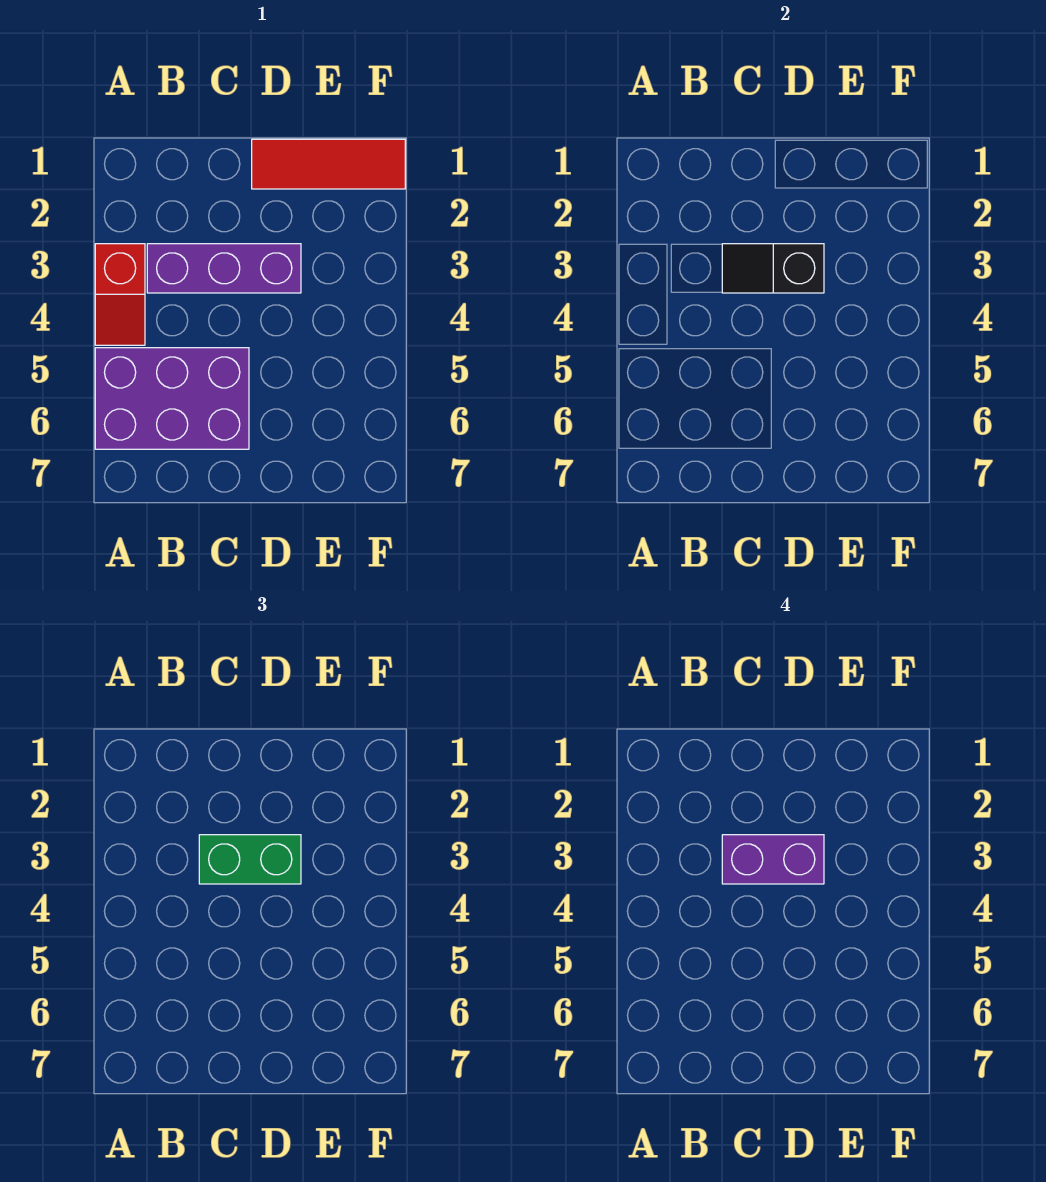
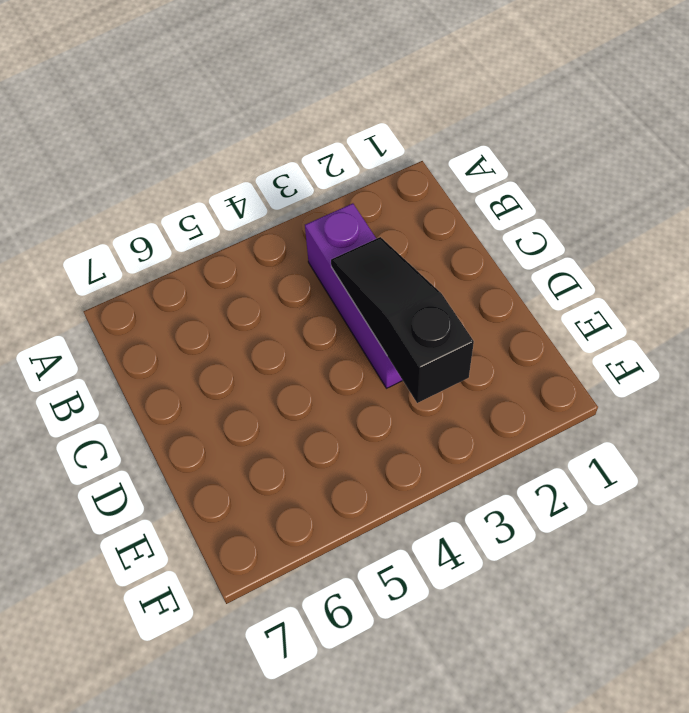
black slope C3:E3 level 2 top E -> black slope C3:D3 level 2 top D
none -> red slope A3:A4 level 1 top 3
none -> purple brick A5:C6 level 1

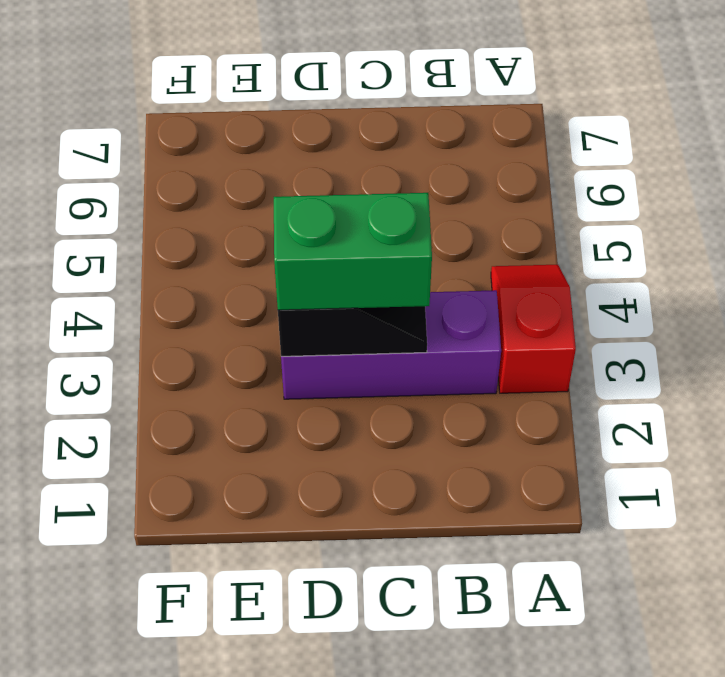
none -> purple brick A5:C6 level 1
none -> red tile D1:F1 level 1

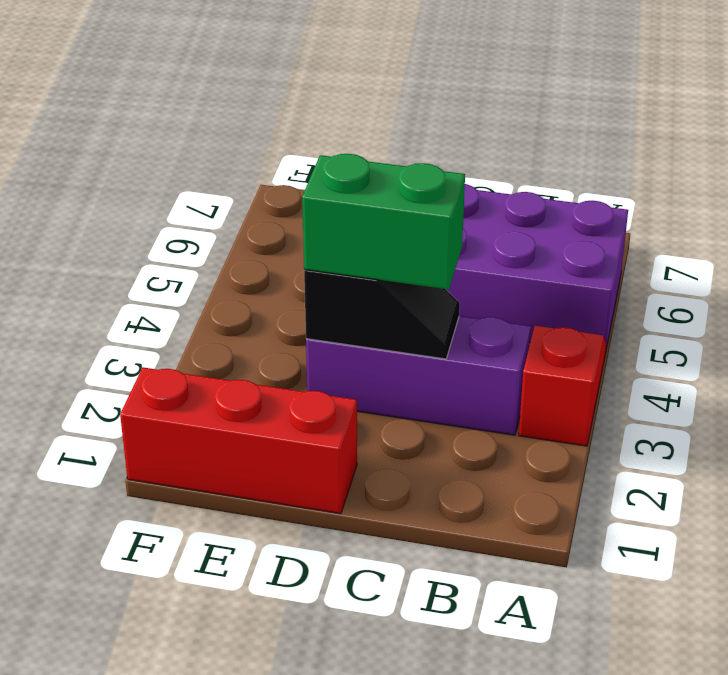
red brick D1:F1 level 1 -> red tile D1:F1 level 1
none -> purple brick C3:D3 level 4

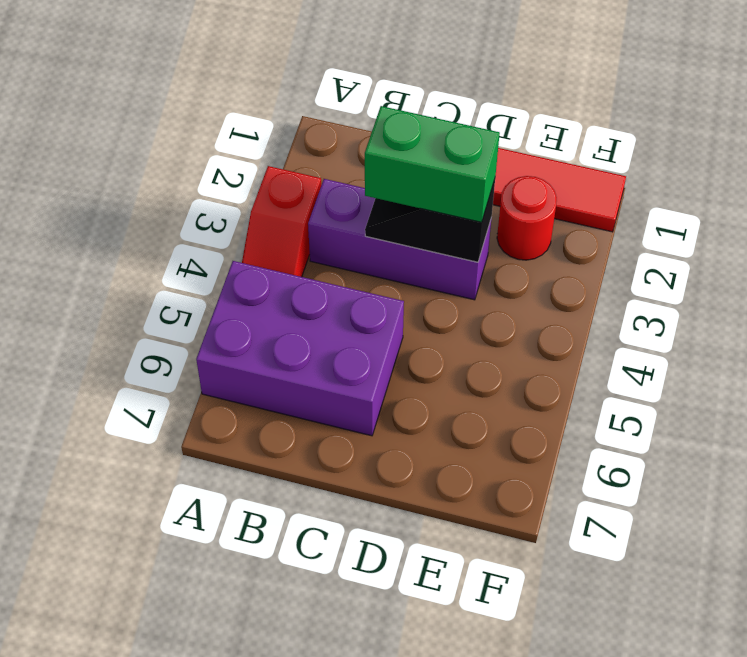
red round brick E2 level 1 -> none
none -> purple brick C3:D3 level 4

